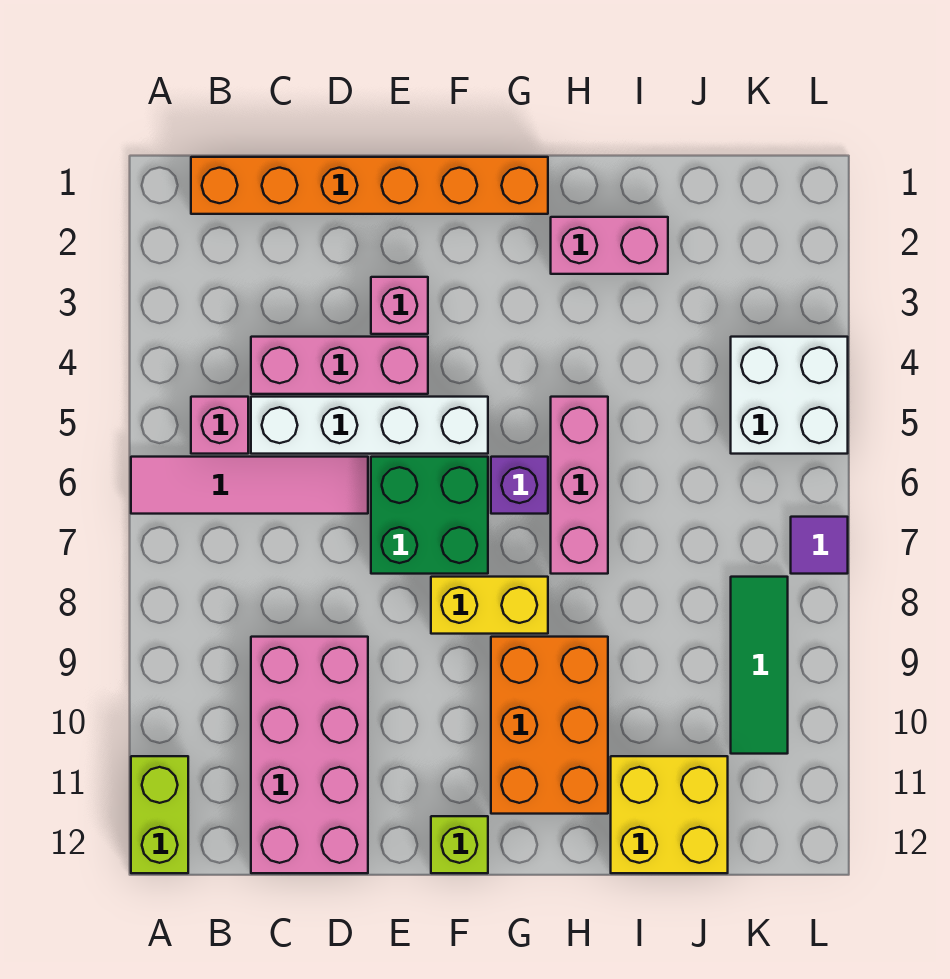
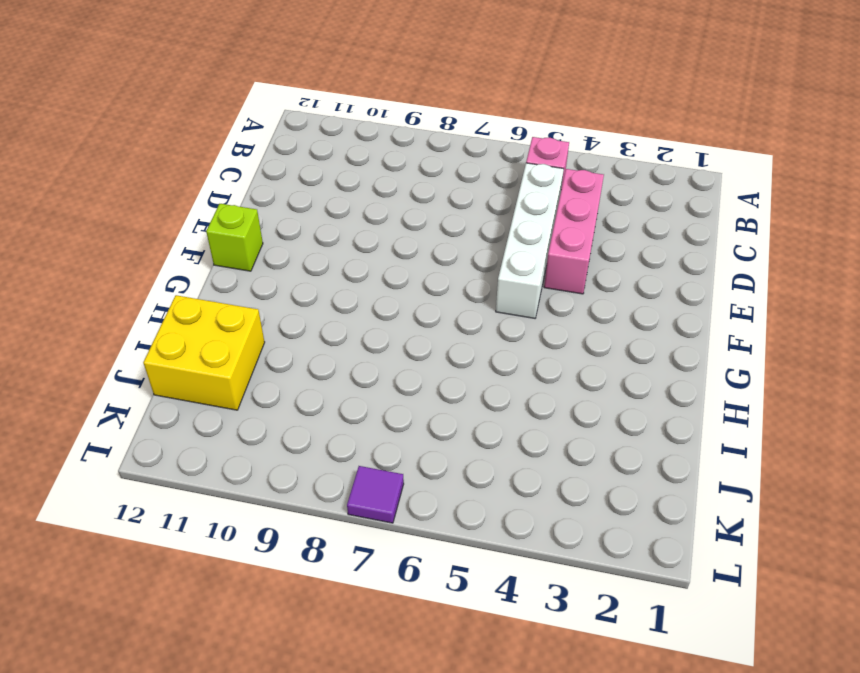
none -> pink tile A6:D6 level 1
none -> lime brick A11:A12 level 1
none -> orange brick B1:G1 level 1

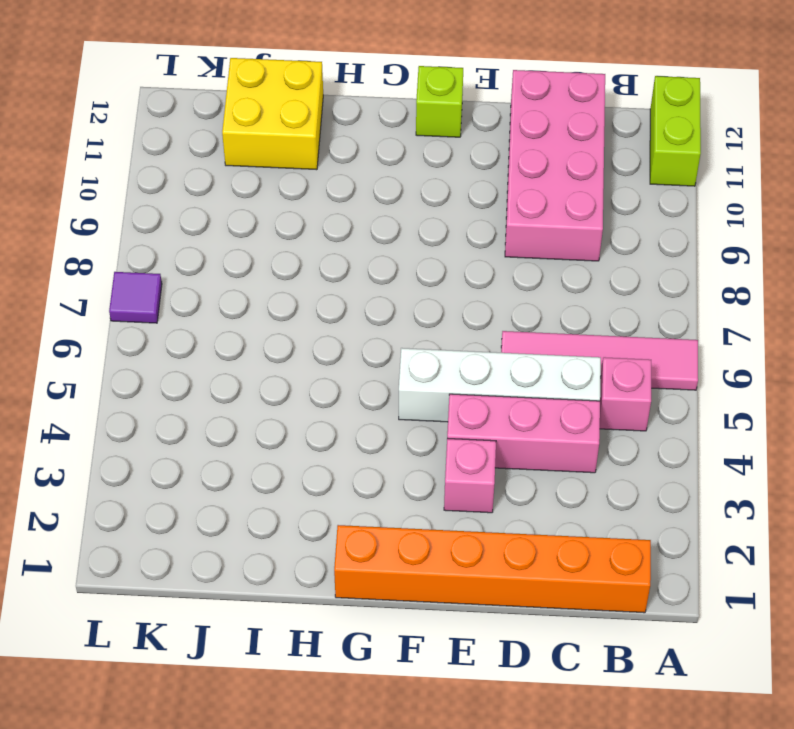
none -> green brick E6:F7 level 1
none -> yellow brick F8:G8 level 1
none -> purple brick G6 level 1

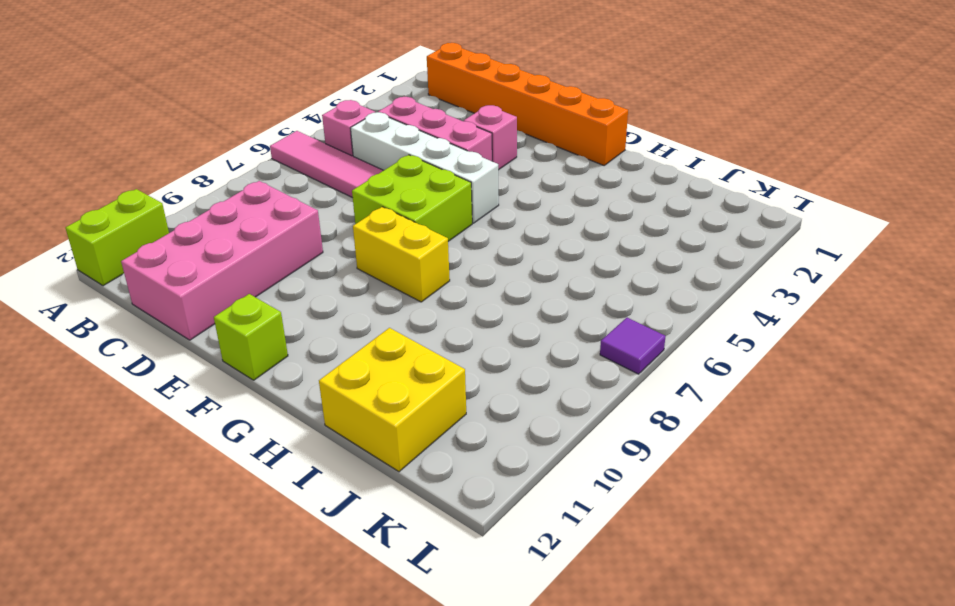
lime brick E6:F7 level 1 -> green brick E6:F7 level 1
none -> purple brick G6 level 1
none -> orange brick G9:H11 level 1
none -> pink brick H2:I2 level 1

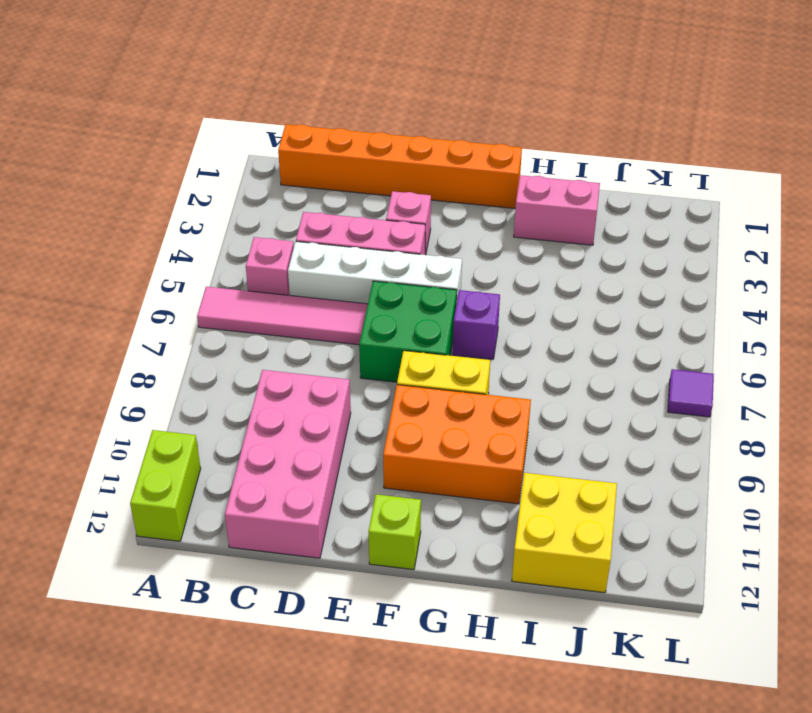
orange brick F9:H10 level 1 -> orange brick G9:H11 level 1
none -> pink brick H5:H7 level 1
none -> white brick K4:L5 level 1
none -> green tile K8:K10 level 1

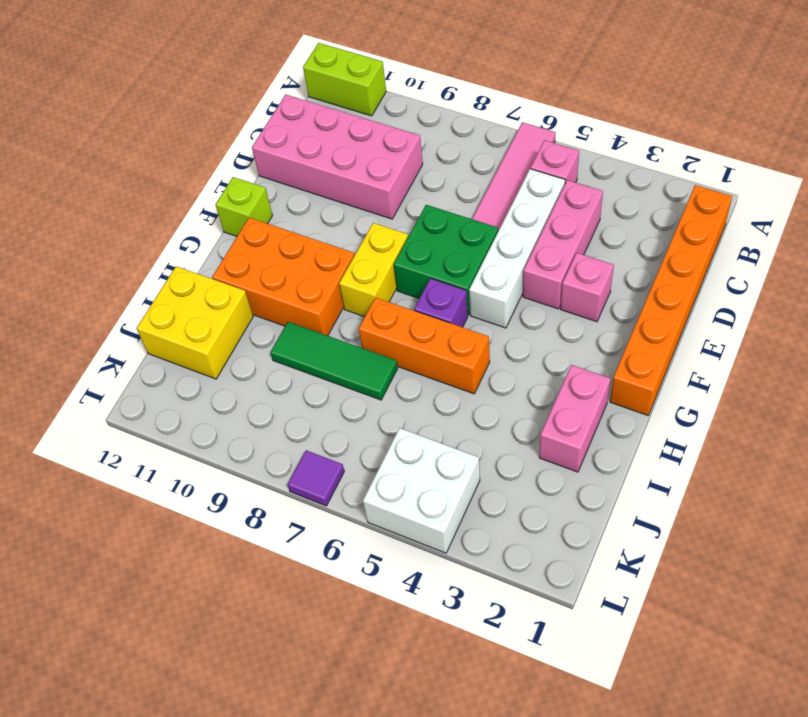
orange brick H5:H7 level 1 -> pink brick H5:H7 level 1
green tile I7:I9 level 1 -> green tile K8:K10 level 1

